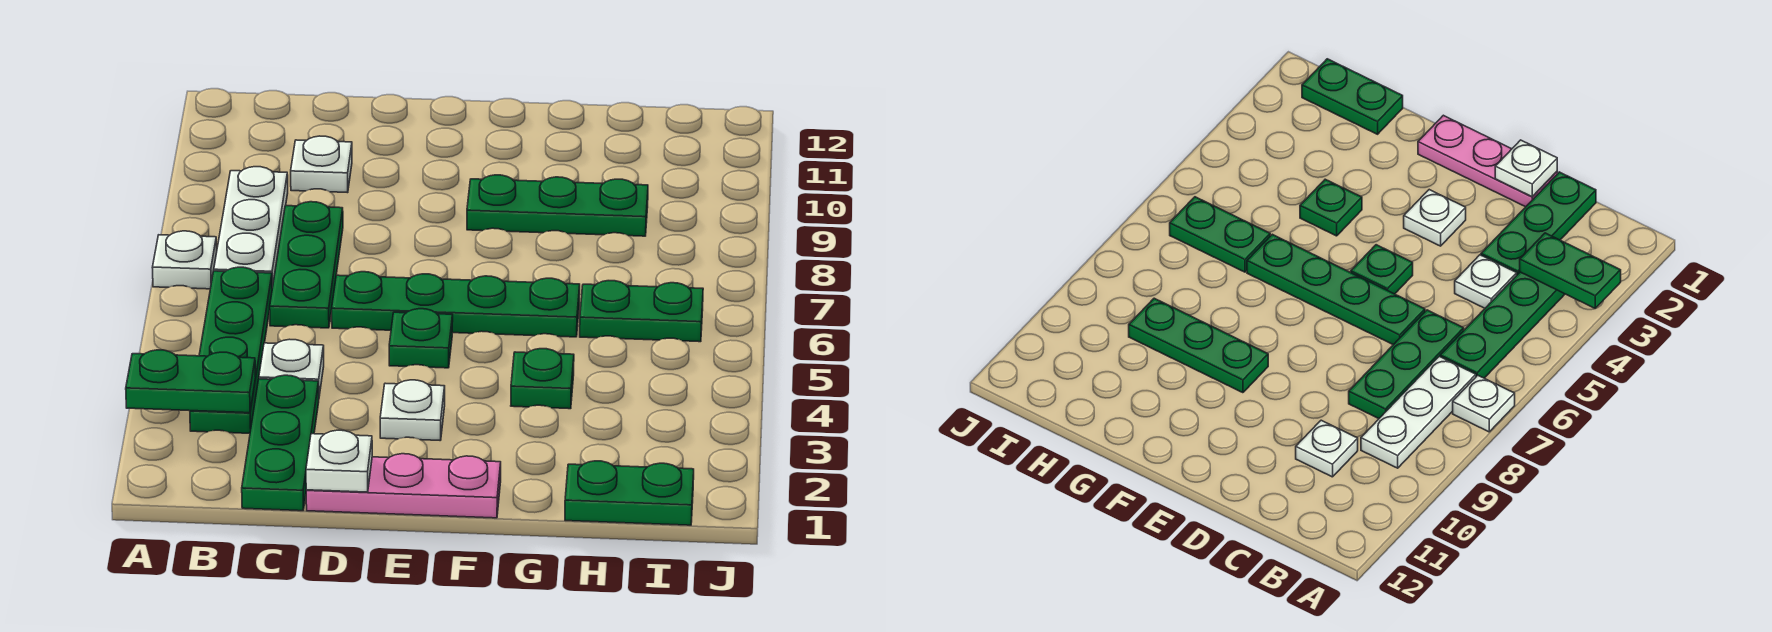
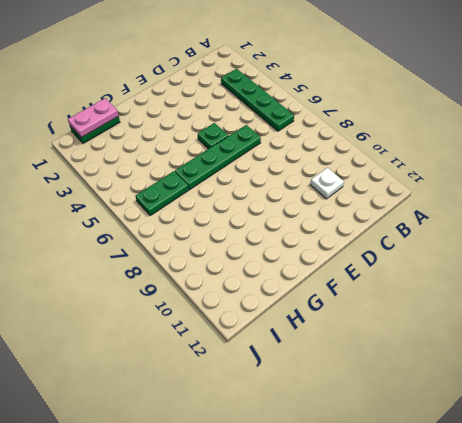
pink plate H1:I1 level 2 -> none
none -> white plate A7 level 1
none -> white plate B7:B9 level 1
none -> green plate C1:C3 level 1

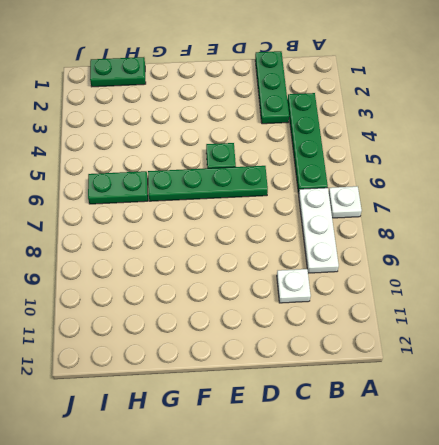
none -> white plate C4 level 1
none -> green plate C6:C8 level 1
none -> pink plate D1:F1 level 1

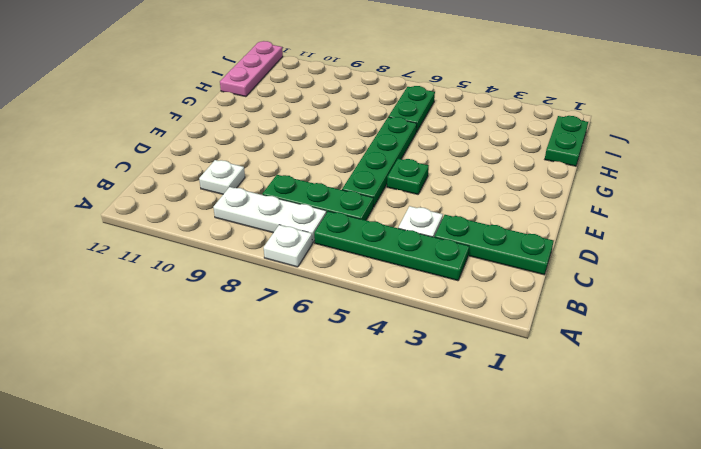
pink plate H12:J12 level 1 -> pink plate D1:F1 level 1
none -> white plate E3 level 1
none -> green plate F9:H9 level 1
none -> green plate G4 level 1

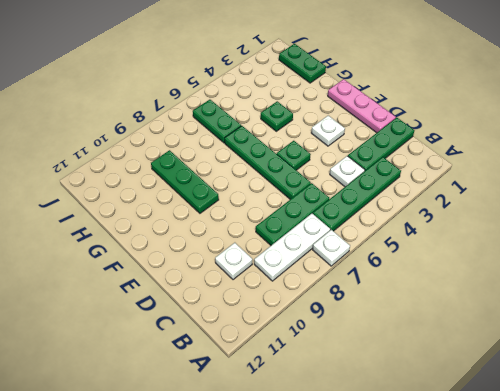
none -> green plate A3:B3 level 2
none -> white plate D1 level 2

